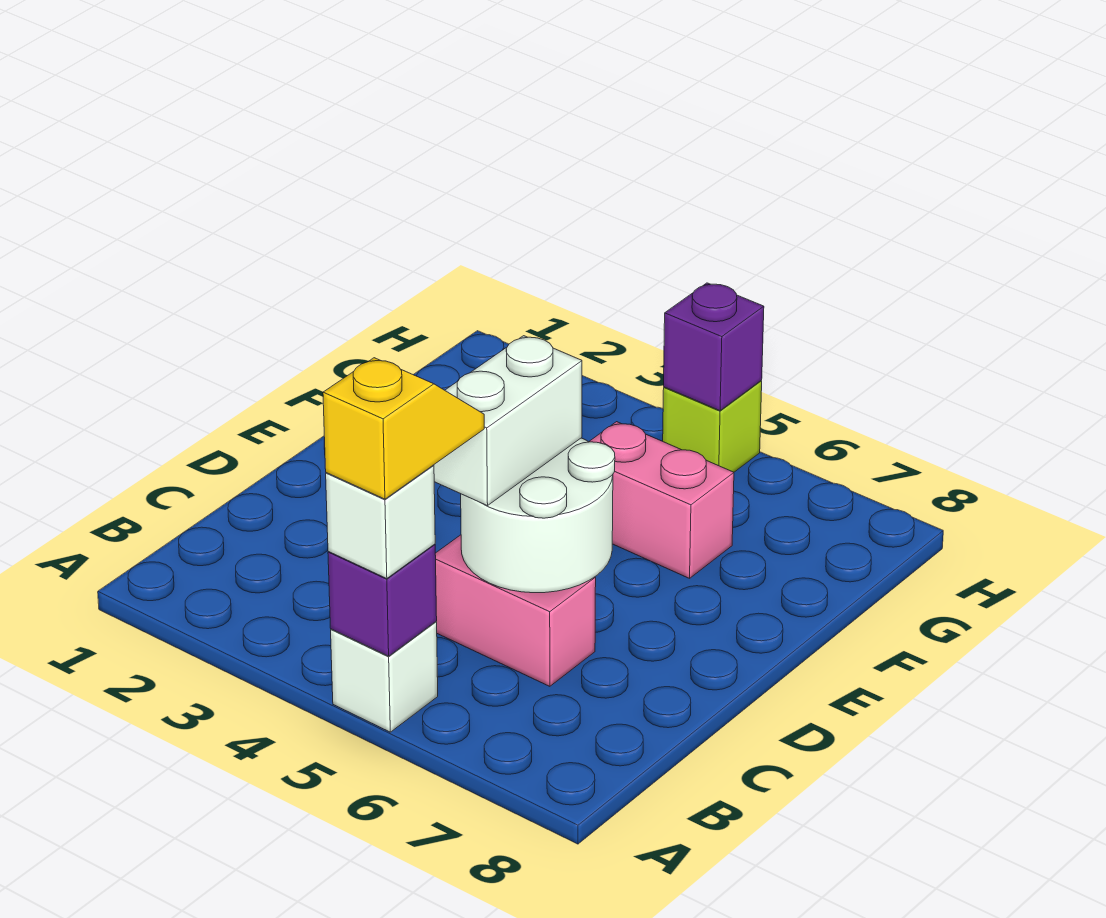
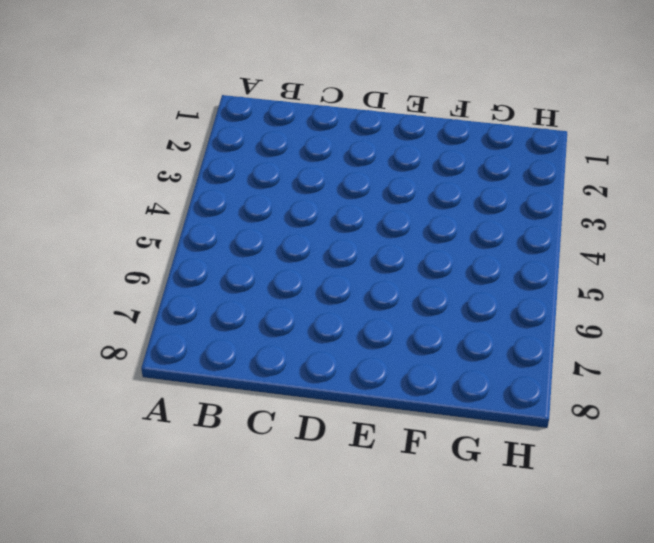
none -> white brick A5 level 1
none -> pink brick C5:C6 level 1

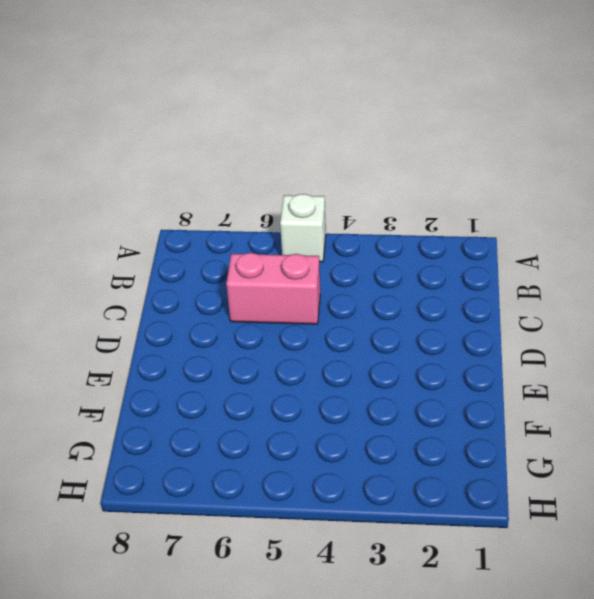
none -> pink brick F5:F6 level 1
none -> lime brick H5 level 1

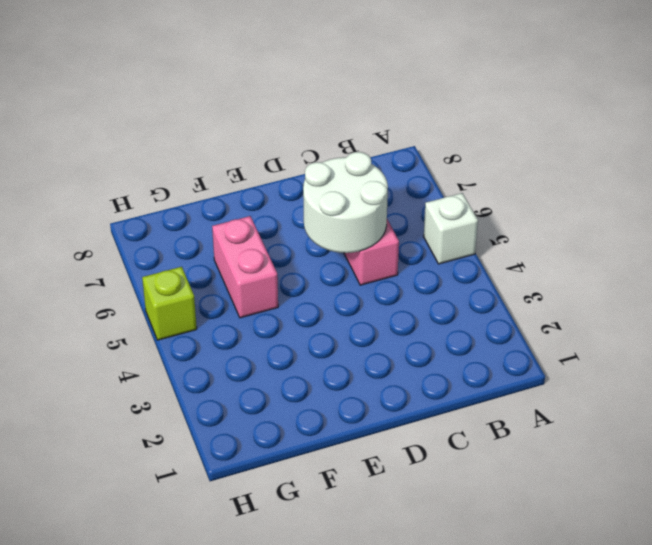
none -> purple brick A5 level 2
none -> purple brick H5 level 2

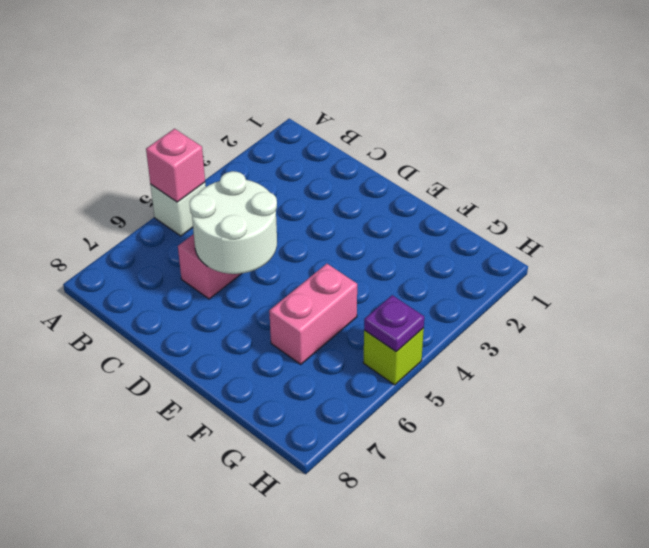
pink brick A5 level 2 -> purple brick A5 level 2
purple plate H5 level 2 -> purple brick H5 level 2
none -> white brick A5 level 3
none -> white brick C5:D5 level 3

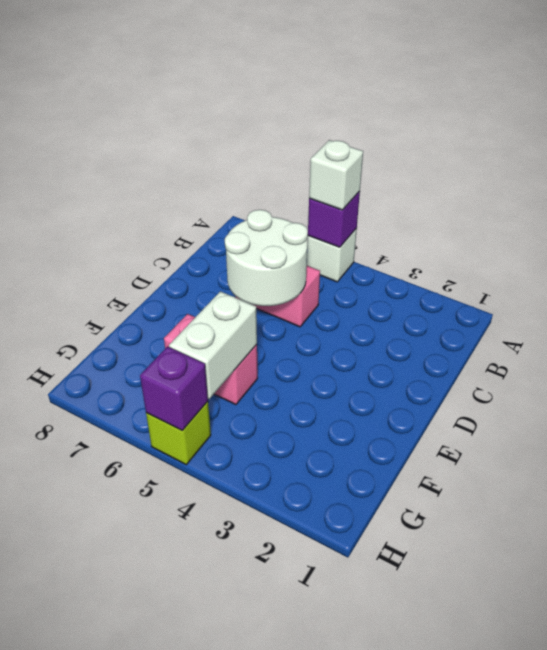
white brick F5:G5 level 2 -> white brick C5:D5 level 3
none -> yellow slope A5:B5 level 4 top A

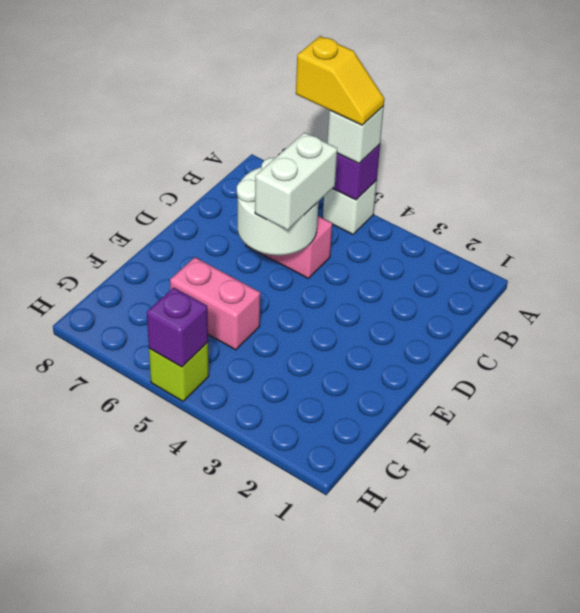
yellow slope A5:A6 level 4 top 6 -> yellow slope A5:B5 level 4 top A

